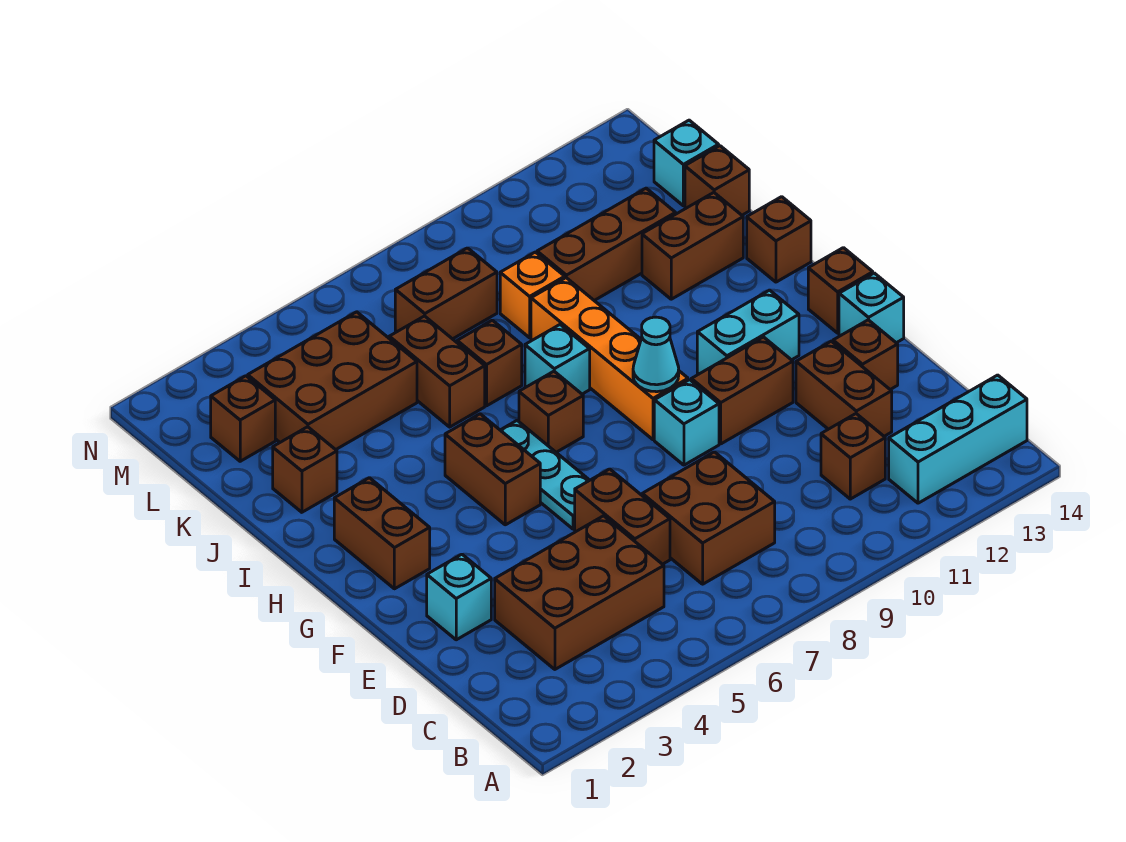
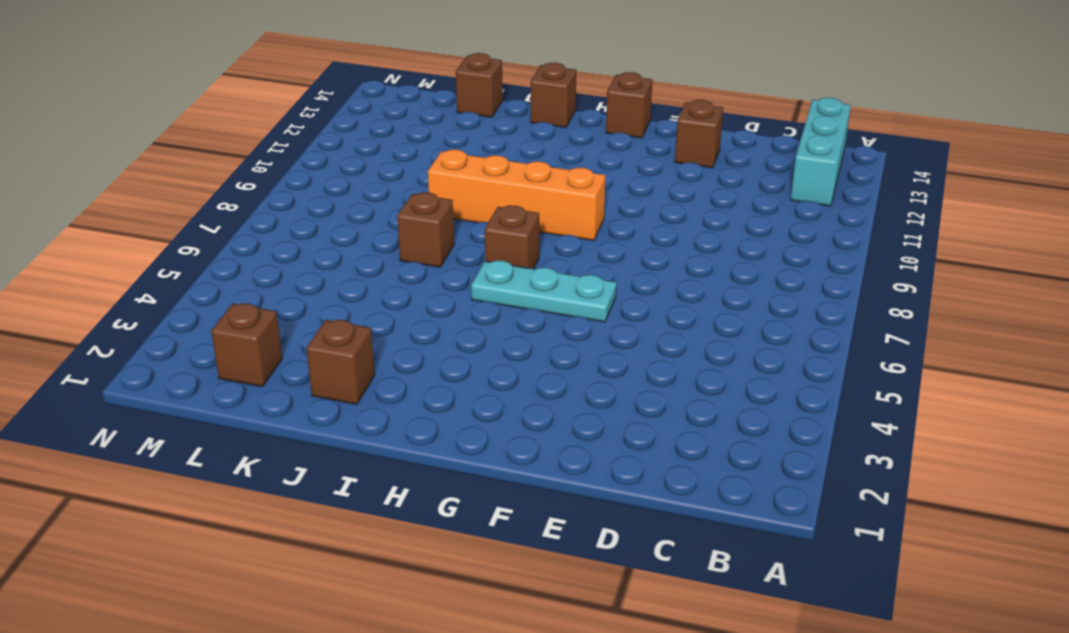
none -> brown brick C3:D5 level 1
none -> brown brick C7:D8 level 1
none -> brown brick C11 level 1
none -> brown brick D6:E6 level 1

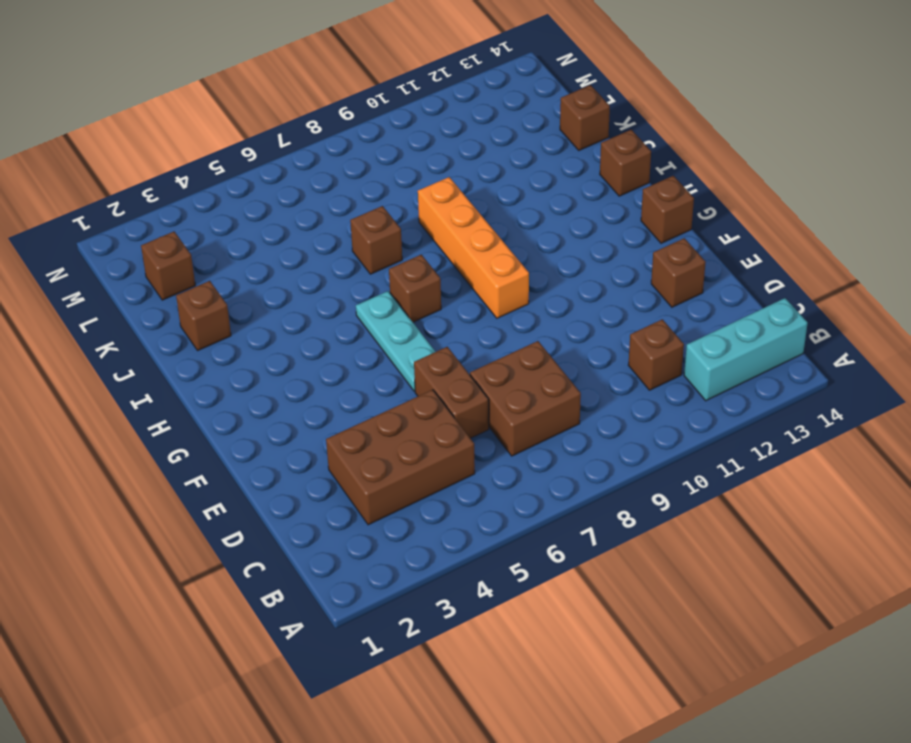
none -> brown brick D12:E12 level 1
none -> cyan brick E2 level 1
none -> cyan brick F9 level 1
none -> brown brick F10:F11 level 1

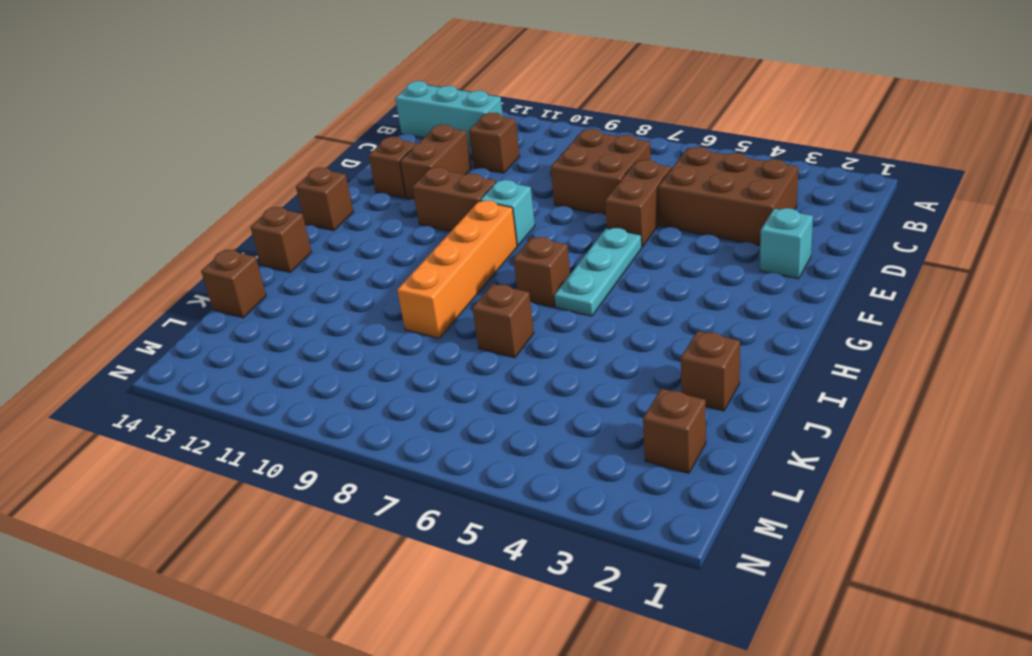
none -> cyan brick F14 level 1
none -> brown brick G2:H2 level 1
none -> brown brick G5:H5 level 1
none -> cyan brick G11:G12 level 1

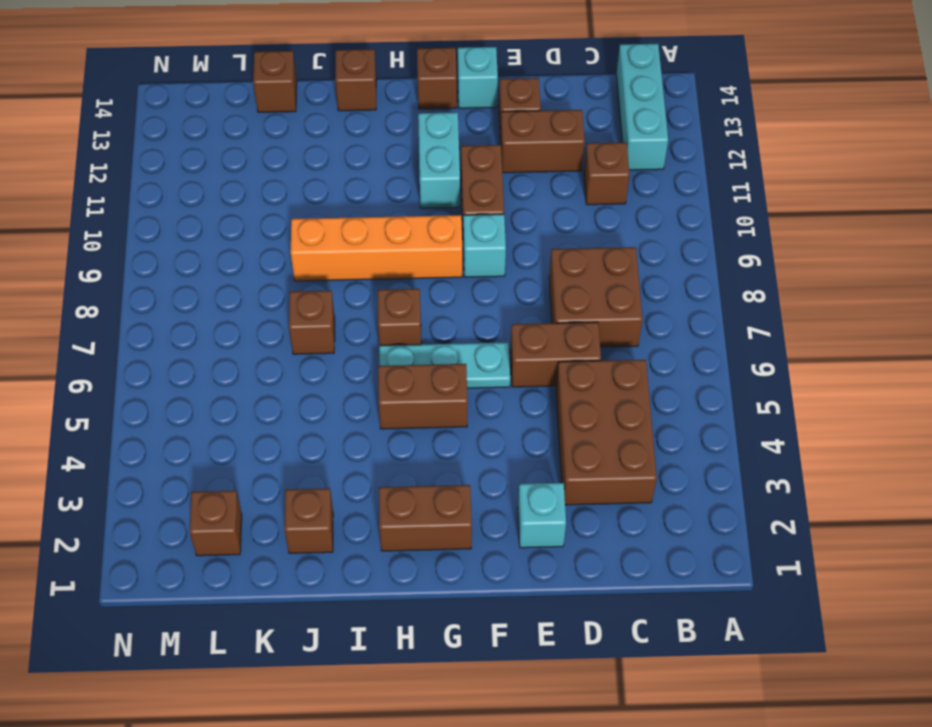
none -> cyan brick I8 level 1
none -> brown brick J6:K6 level 1
none -> brown brick J12:J13 level 1
none -> brown brick K3:L5 level 1

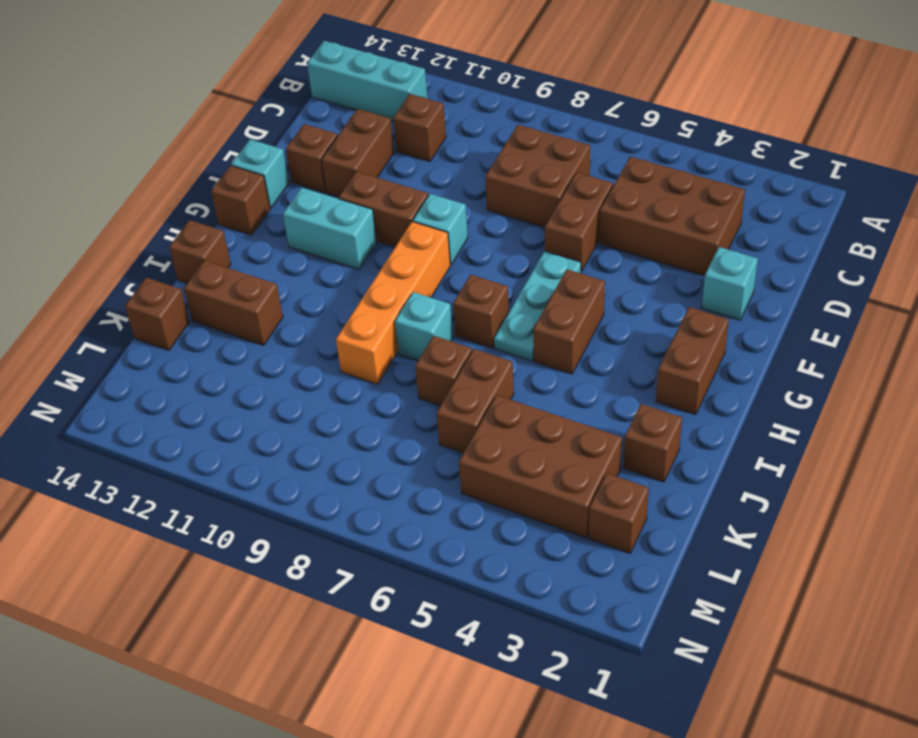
none -> orange brick K9 level 1
none -> brown brick K10:K12 level 1
none -> brown brick L7:L8 level 1
none -> cyan brick L14 level 1

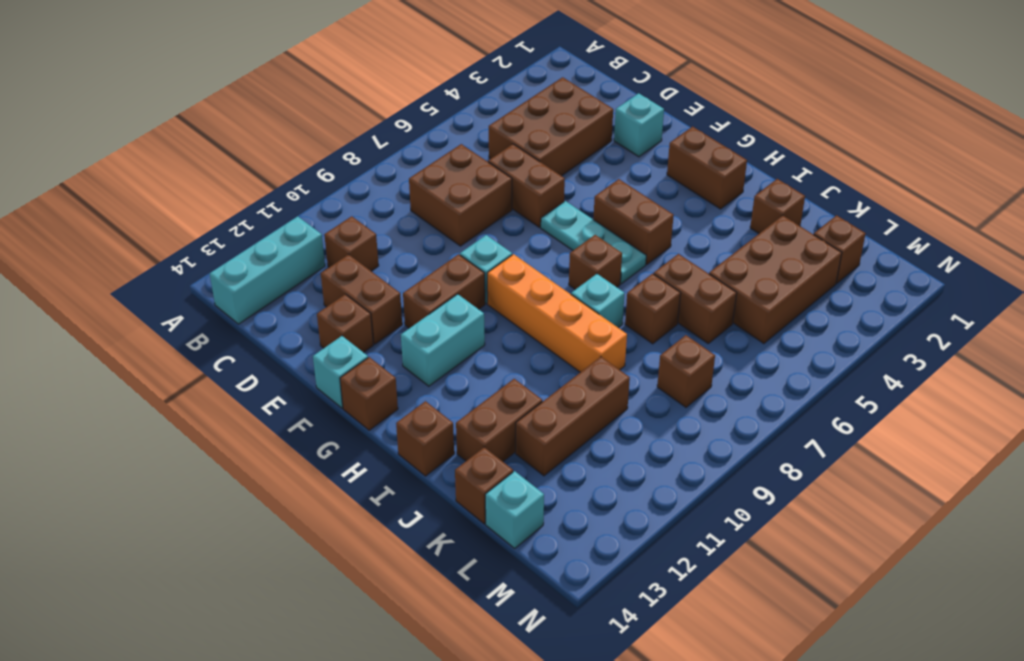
brown brick L8 level 1 -> brown brick L7:L8 level 1
none -> orange brick K9 level 1
none -> cyan cone G9 level 2

